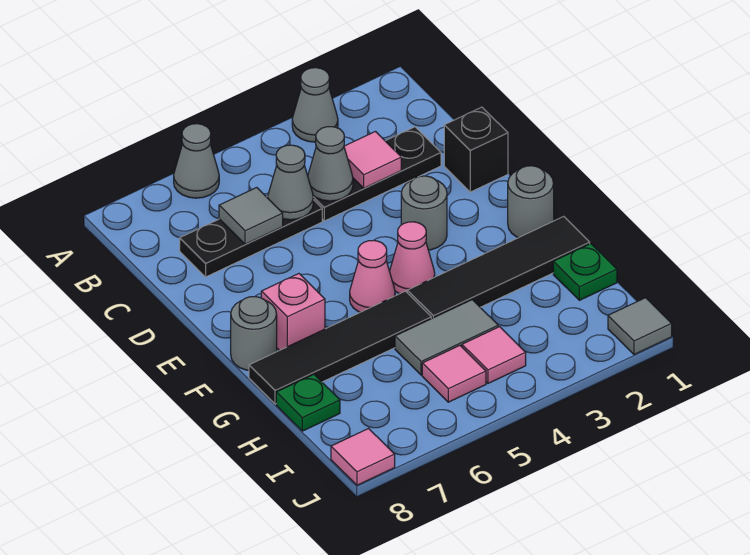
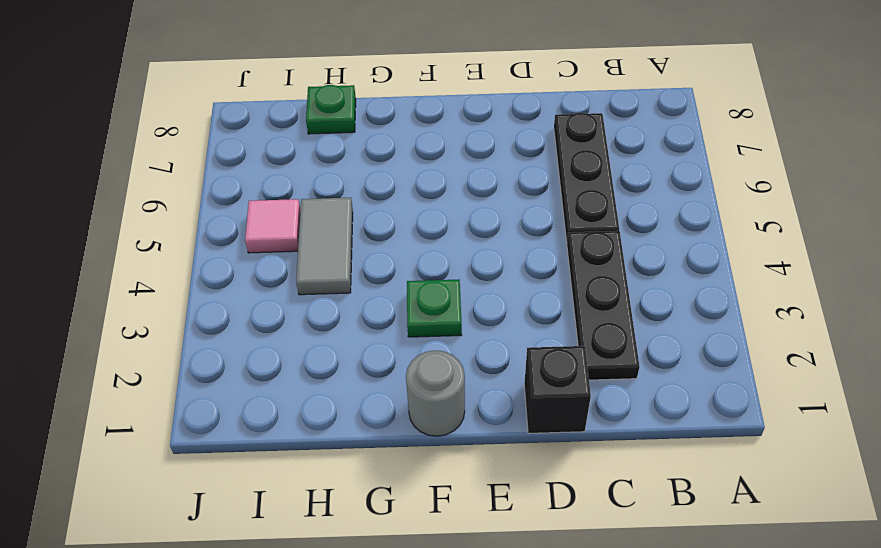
green plate F3 level 1 -> green plate H1 level 1
none -> grey cone A3 level 1
none -> grey cone A6 level 1
none -> grey round brick E3 level 1

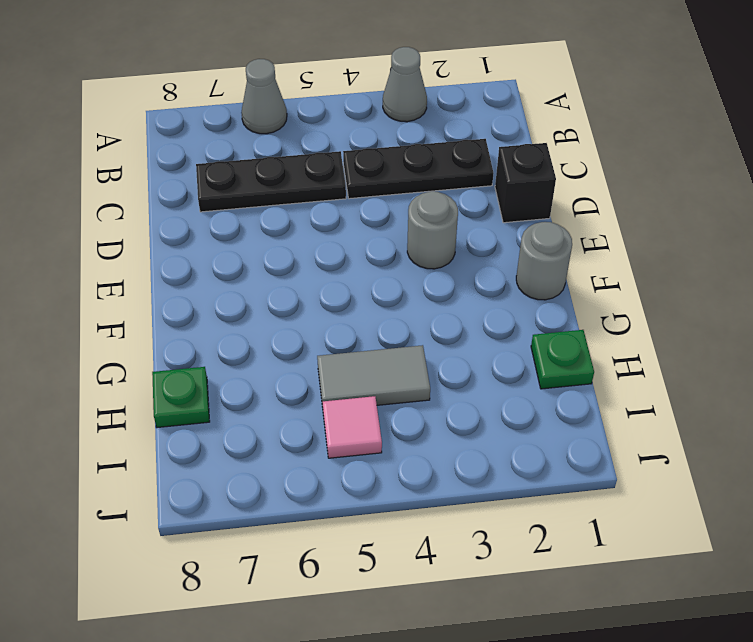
none -> pink cone F4 level 1
none -> pink cone F5 level 1
none -> pink brick F7 level 1

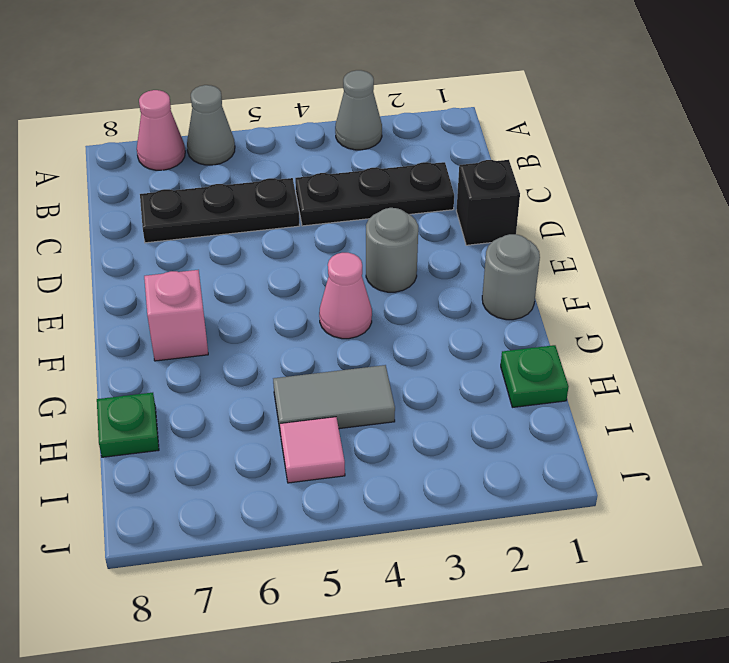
pink cone A7 level 1 -> pink cone F5 level 1
none -> grey round brick F8 level 1
none -> black tile G1:G4 level 1
none -> black tile G5:G8 level 1

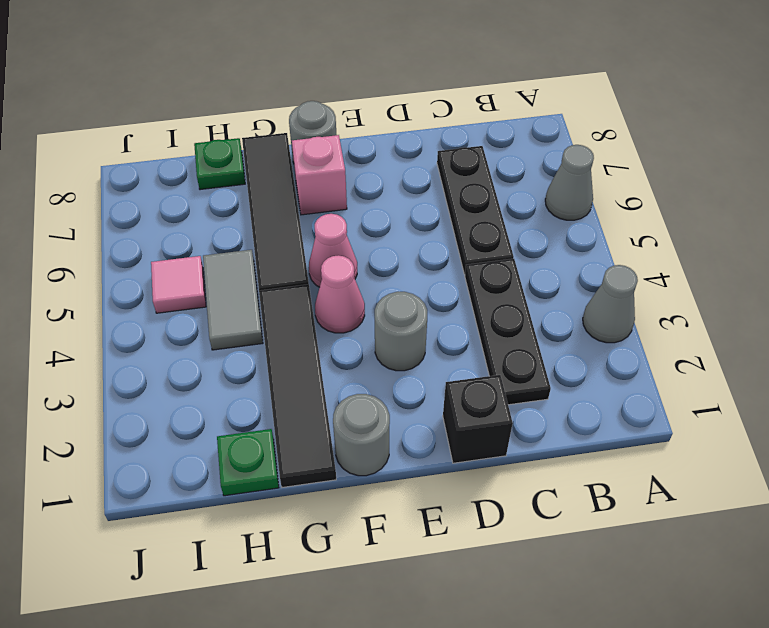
none -> pink tile I4 level 1
none -> grey tile J1 level 1
none -> pink tile J8 level 1

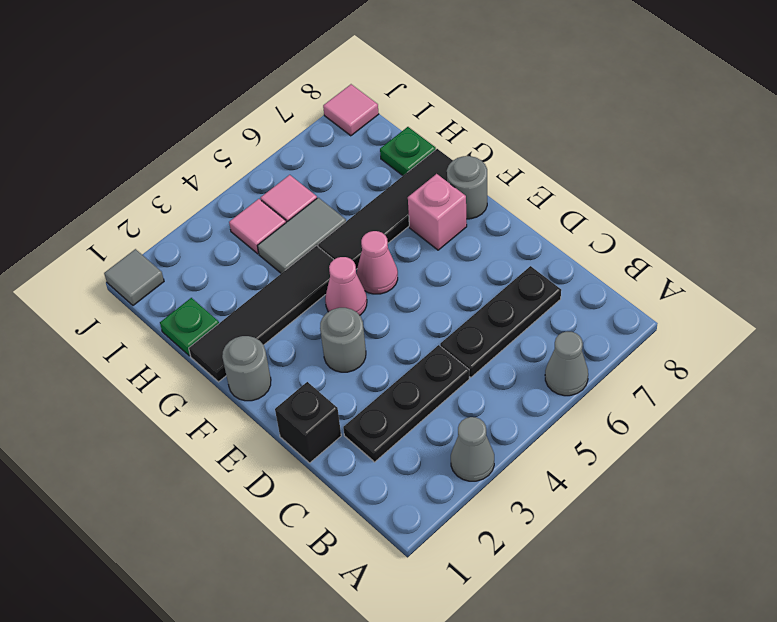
none -> pink tile C3 level 2
none -> grey cone C4 level 2
none -> grey cone C5 level 2

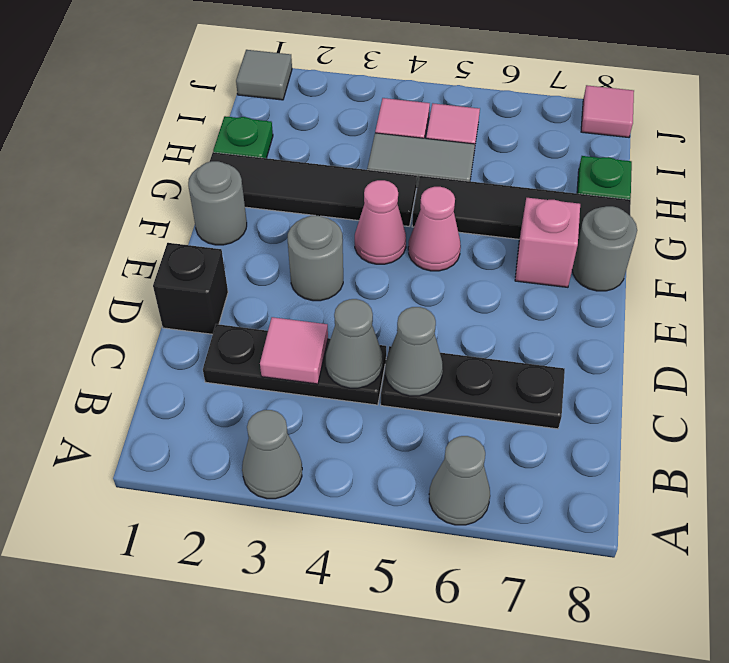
none -> grey tile C6 level 2

